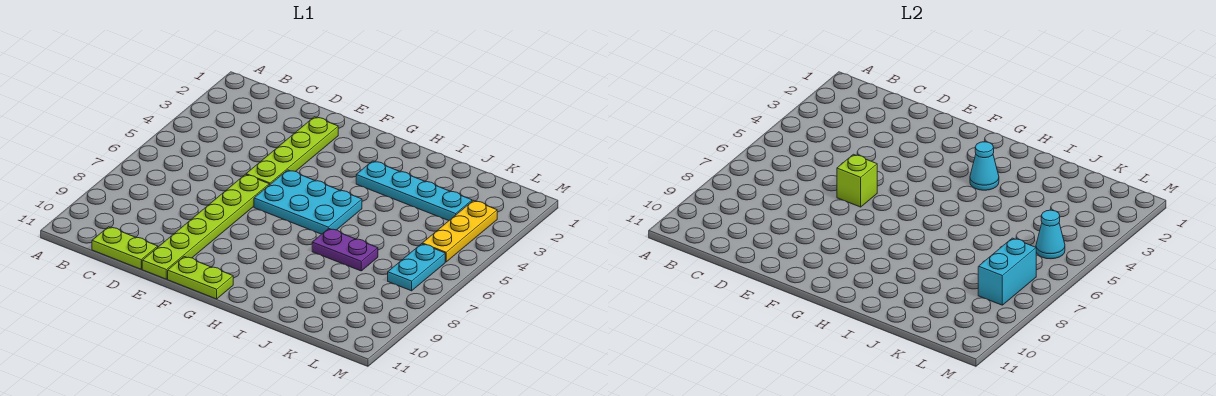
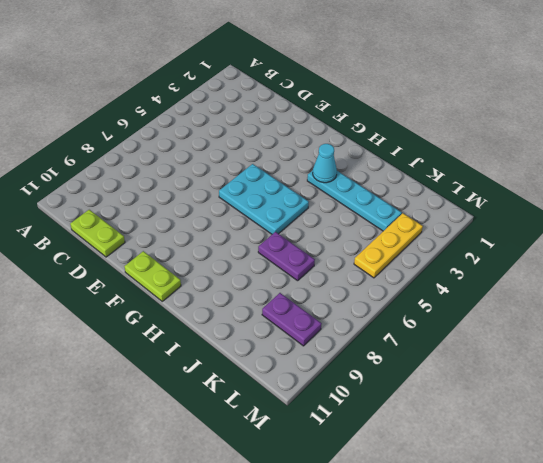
purple plate K9:L9 level 1 -> none
none -> lime plate E2:E5 level 1
none -> lime plate E6:E11 level 1
none -> cyan plate L6:L7 level 1

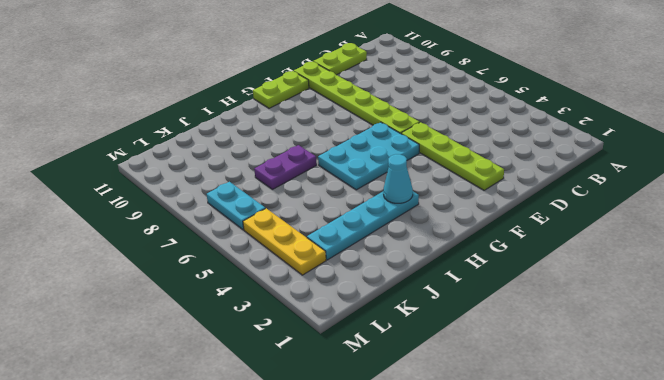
none -> lime brick E6 level 2
none -> cyan cone L5 level 2
none -> cyan brick L7:L8 level 2

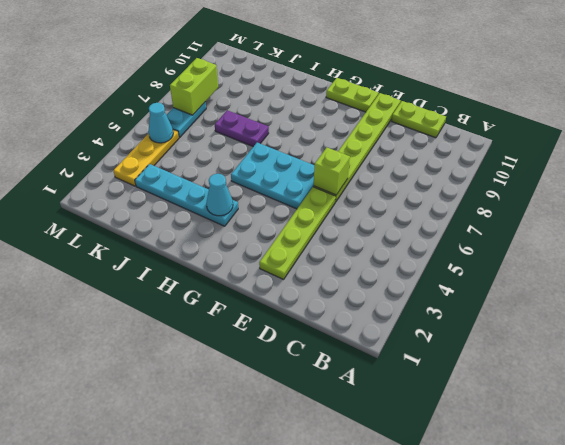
lime brick L7:L8 level 2 -> cyan brick L7:L8 level 2

